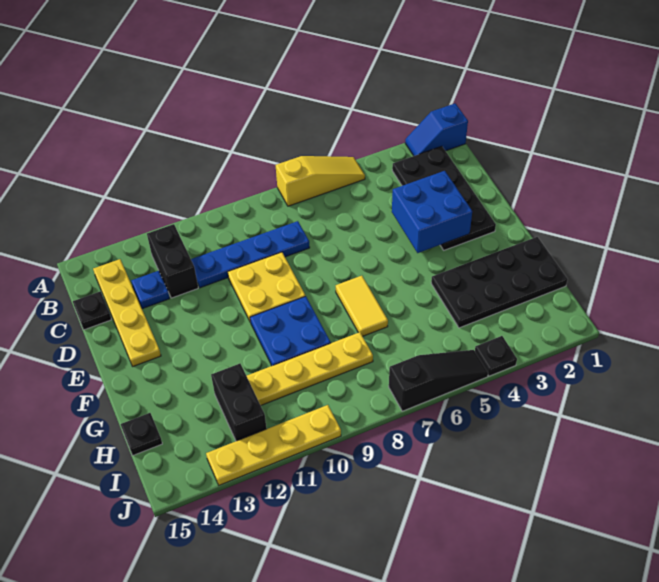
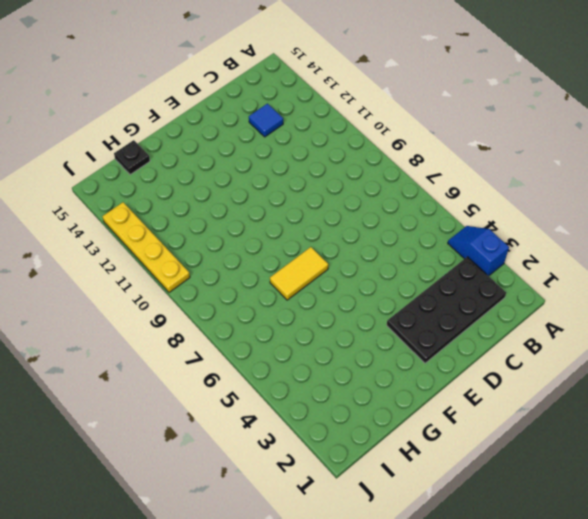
blue slope A3:A4 level 1 top 3 -> blue slope A1:A2 level 1 top 1
blue tile C13 level 1 -> blue plate C13 level 1
none -> yellow slope A5:A7 level 1 top 7
none -> black brick B12:C12 level 1
none -> yellow plate B14:E14 level 1

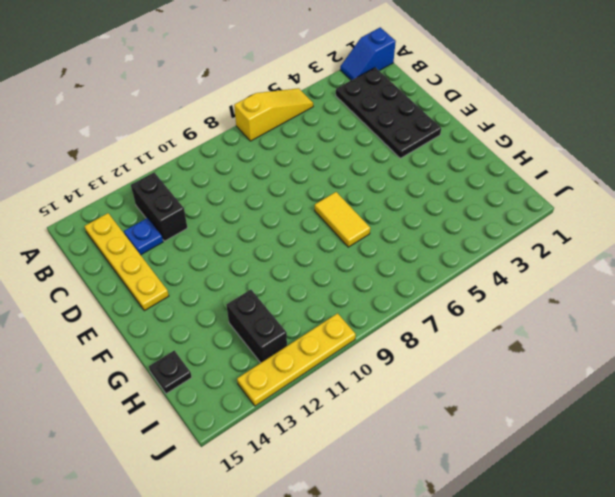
none -> blue plate C8:C11 level 1
none -> black plate C15 level 1
none -> yellow plate D9:E10 level 1

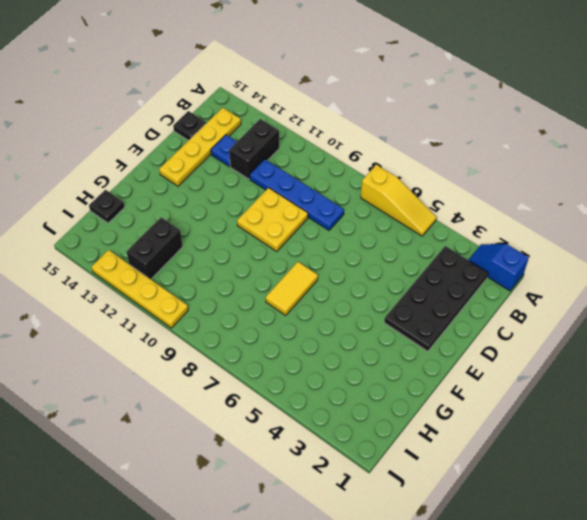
none -> blue plate F9:G10 level 1
none -> black plate G1:H4 level 1
none -> yellow plate H8:H11 level 1

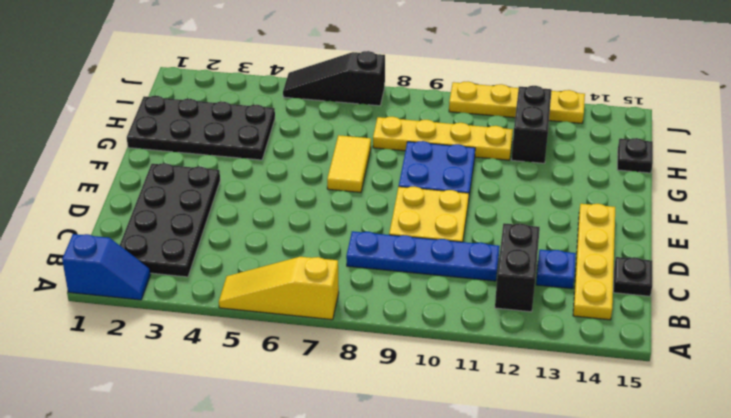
none -> black plate J4 level 1
none -> blue brick D3:E4 level 2

